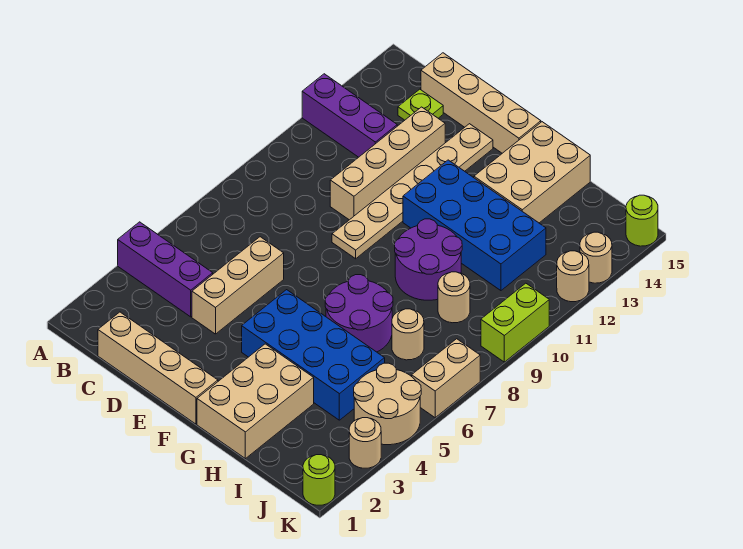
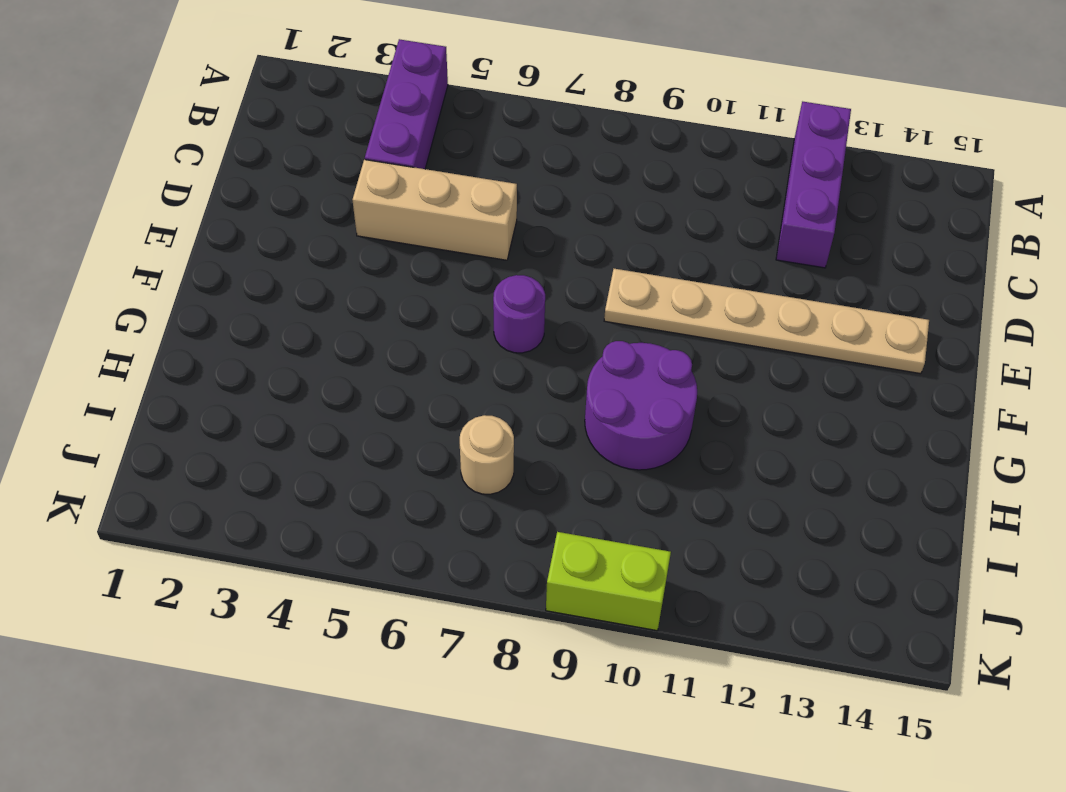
purple round brick F7 level 1 -> none
none -> tan brick C1:F1 level 1
none -> lime plate C14 level 1
none -> tan brick C15:F15 level 1

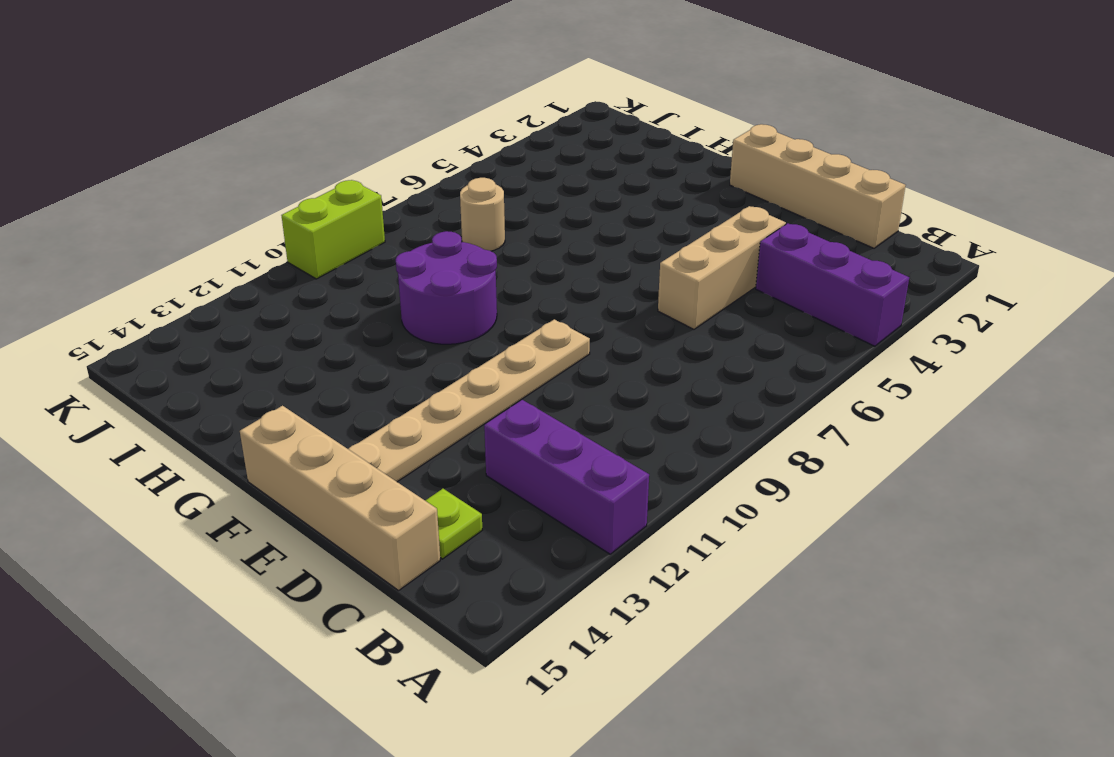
none -> tan brick D10:D13 level 1
none -> blue brick F4:I5 level 1
none -> blue brick F11:I12 level 1

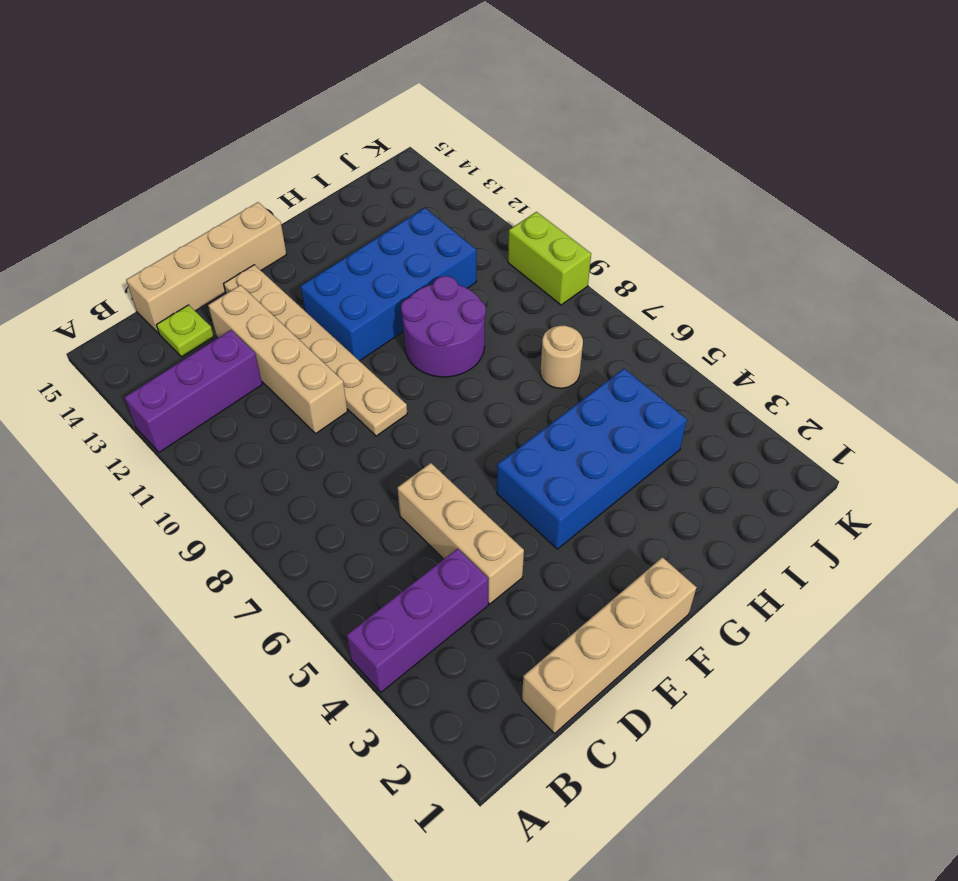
none -> tan brick G1:H3 level 1
none -> purple round brick G6:H7 level 1
none -> tan brick G13:H15 level 1

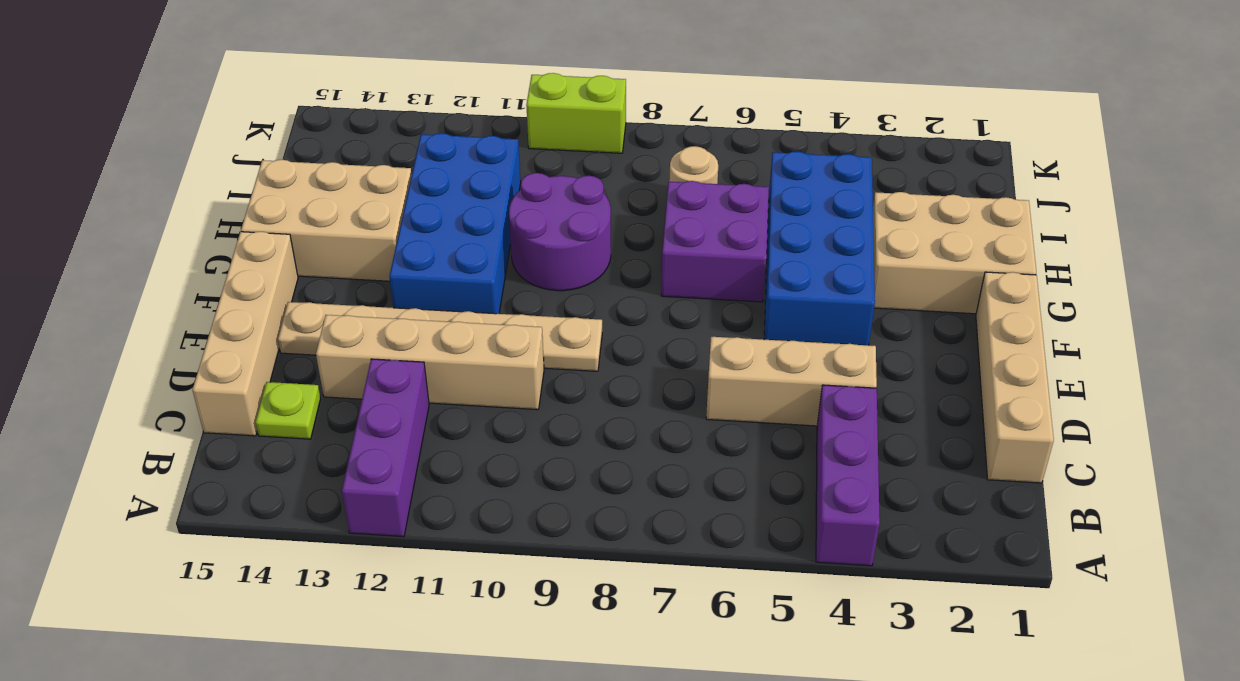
purple brick G6:H7 level 1 -> purple round brick G6:H7 level 1
none -> tan round brick I9 level 1
none -> tan round brick J4:K5 level 1
none -> lime round brick K1 level 1

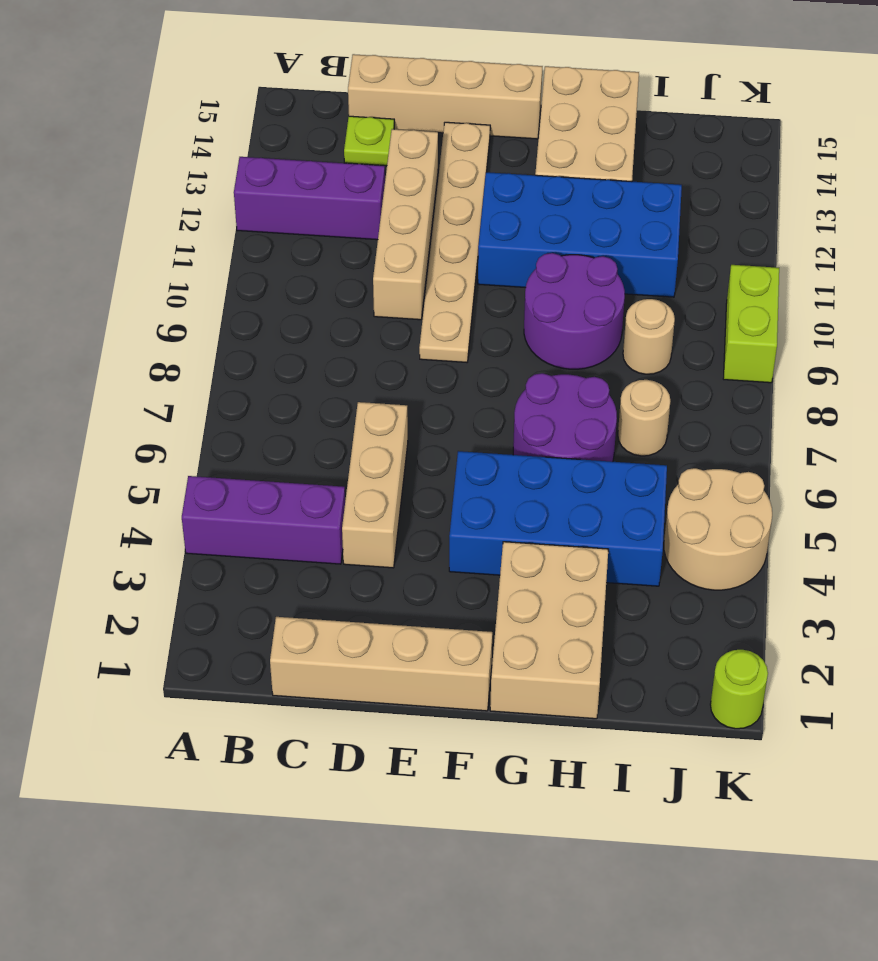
none -> tan round brick K3 level 1
none -> tan brick K6:K7 level 1
none -> tan round brick K12 level 1

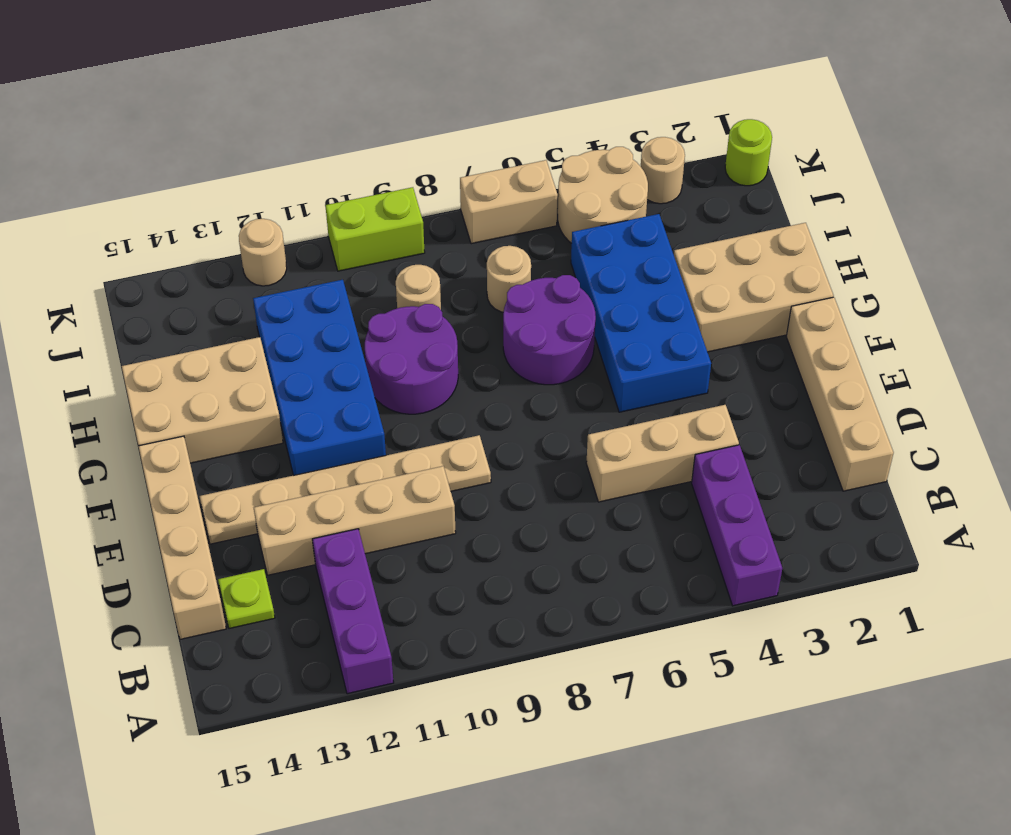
none -> tan round brick K13 level 1
none -> lime round brick K15 level 1

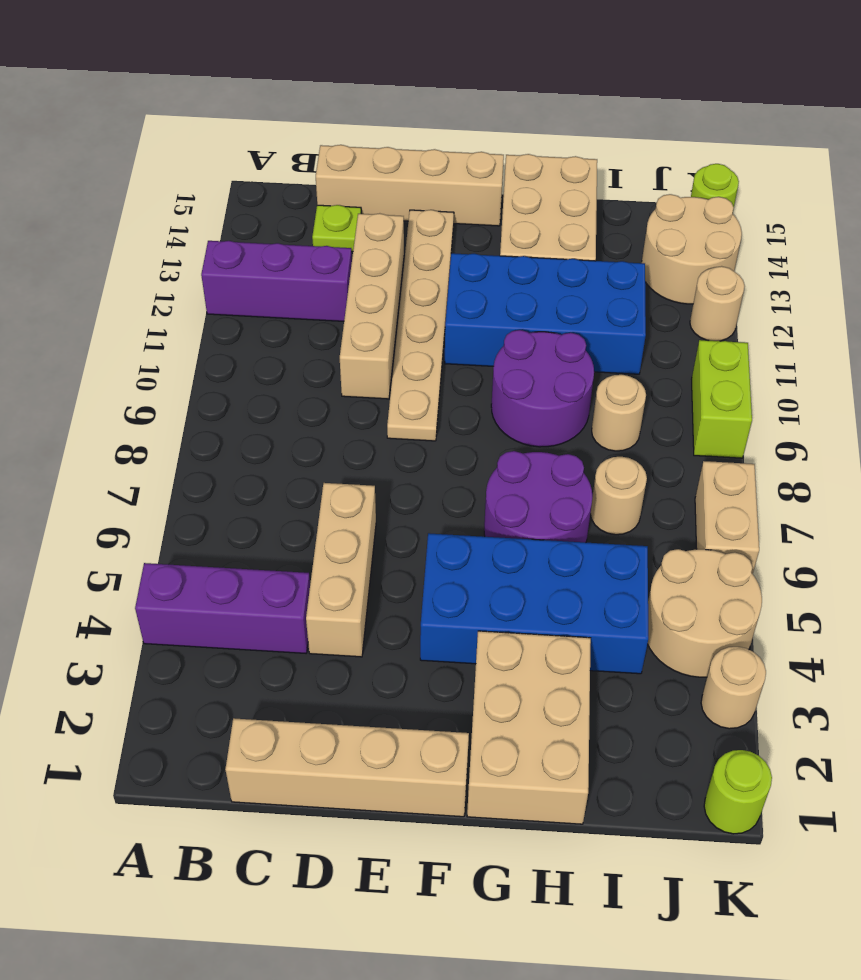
tan round brick J13:K14 level 1 -> tan round brick K13 level 1

